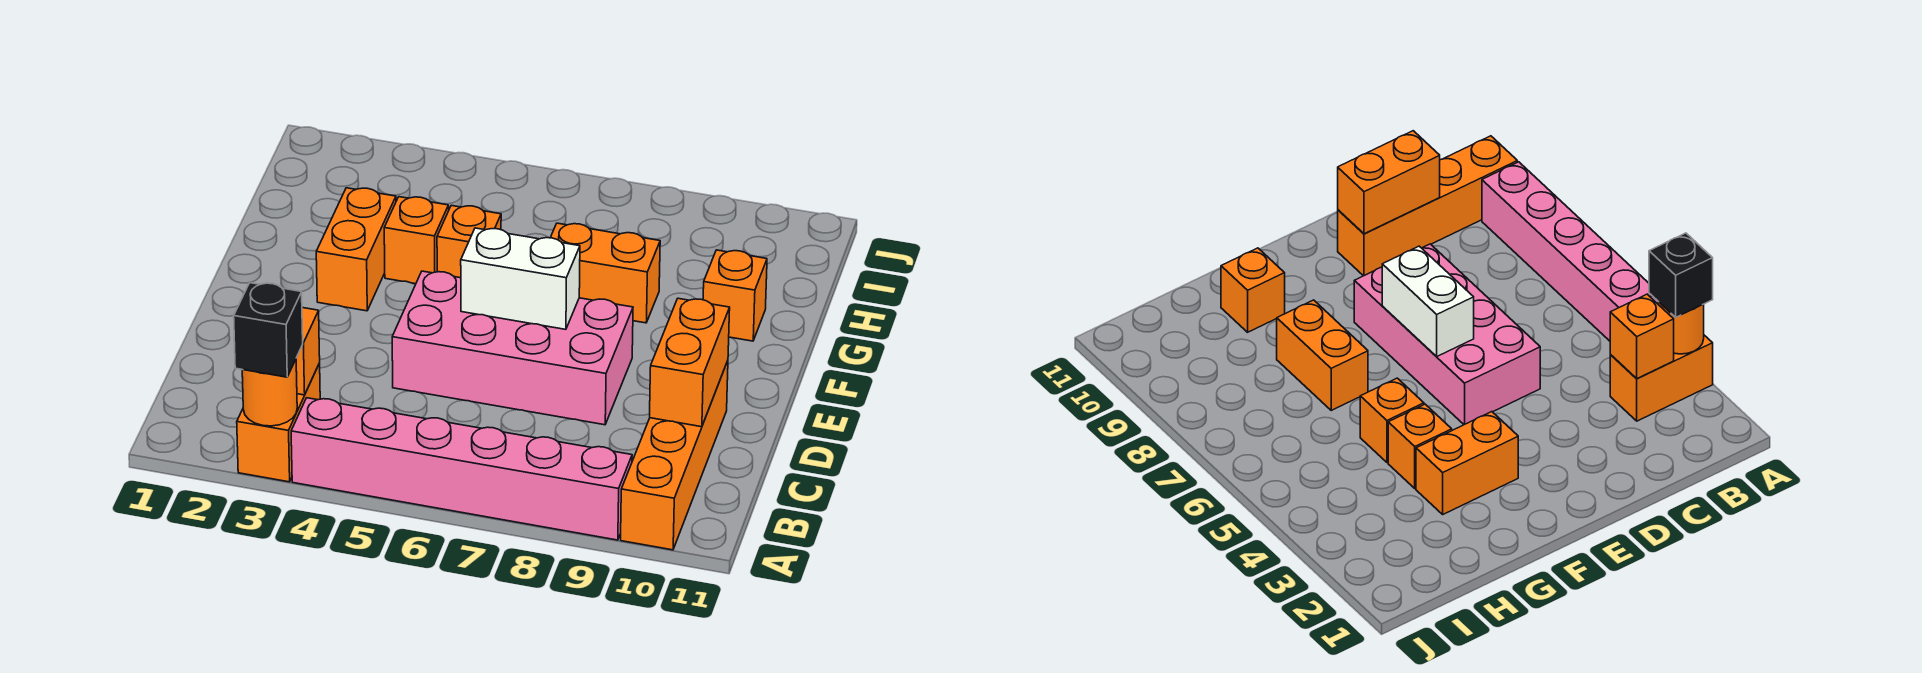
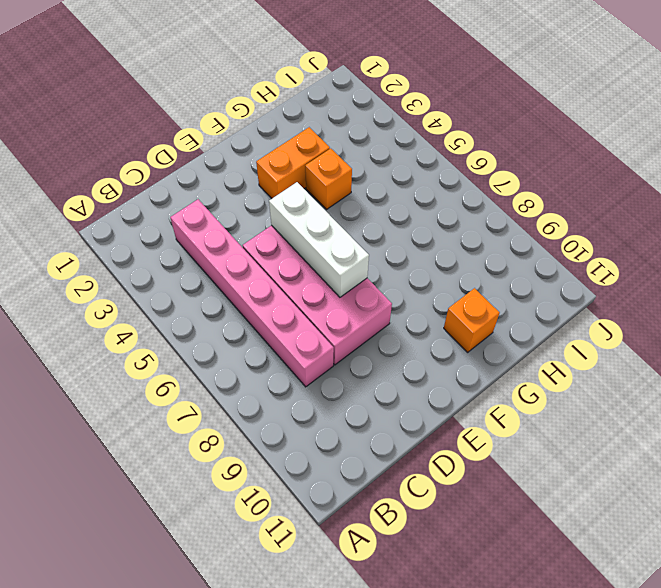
pink brick C3:C8 level 1 -> pink brick A4:A9 level 1
white brick E5:E7 level 2 -> white brick E6:E7 level 2
none -> orange brick A3:B3 level 1
none -> orange brick A10:D10 level 1
none -> orange brick G5 level 1

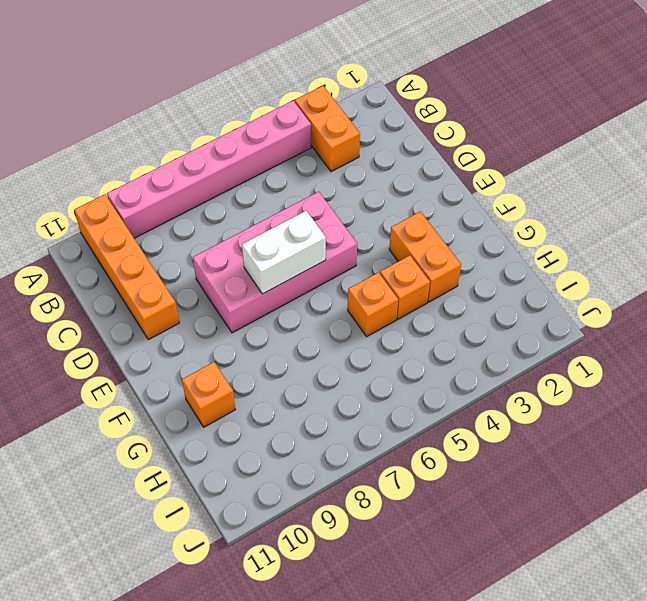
none -> orange brick G7:G8 level 1
none -> orange round brick A3 level 2
none -> orange brick B3 level 2

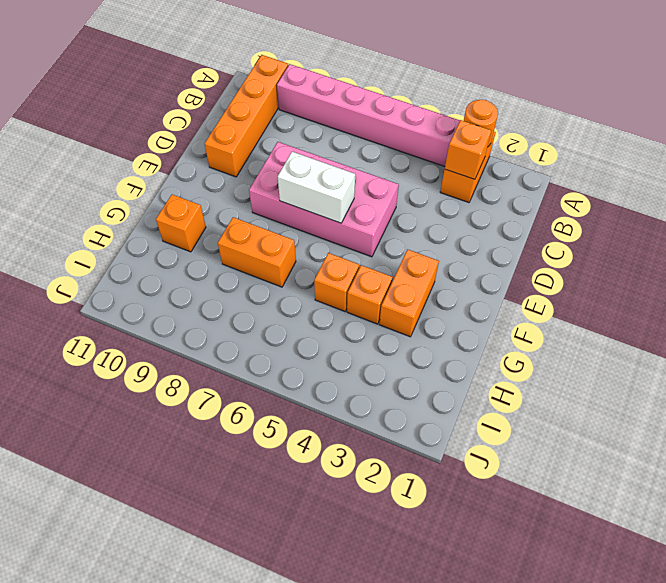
none -> orange brick C10:D10 level 2
none -> black brick A3 level 3

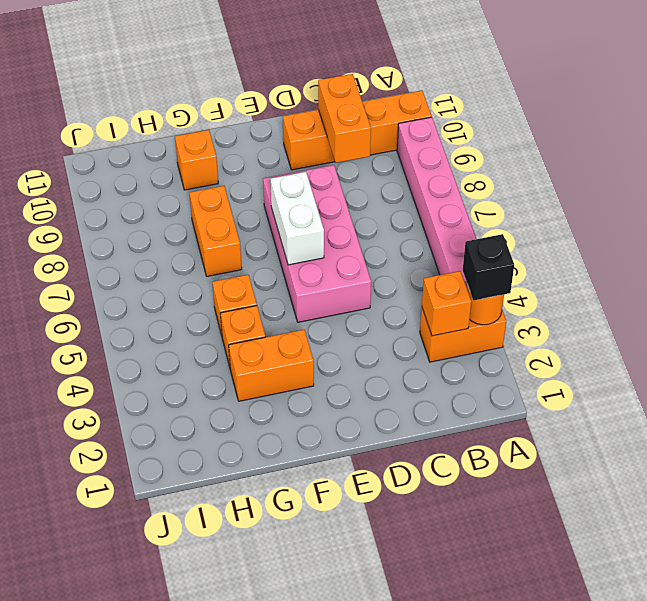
orange brick C9:C10 level 2 -> orange brick C10:D10 level 2

